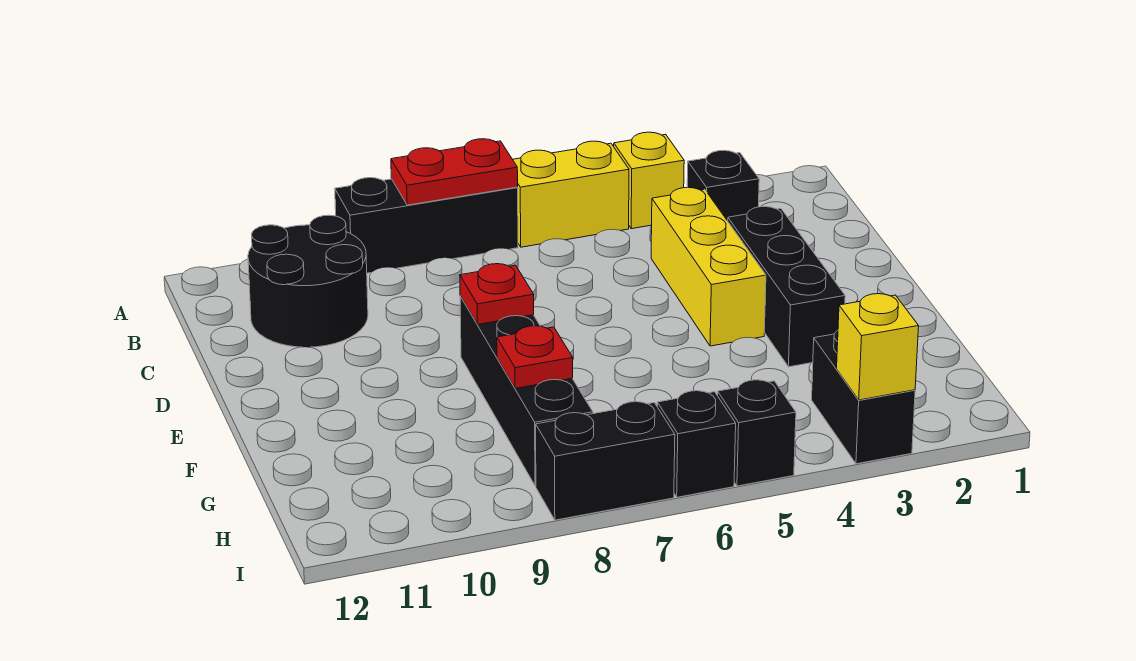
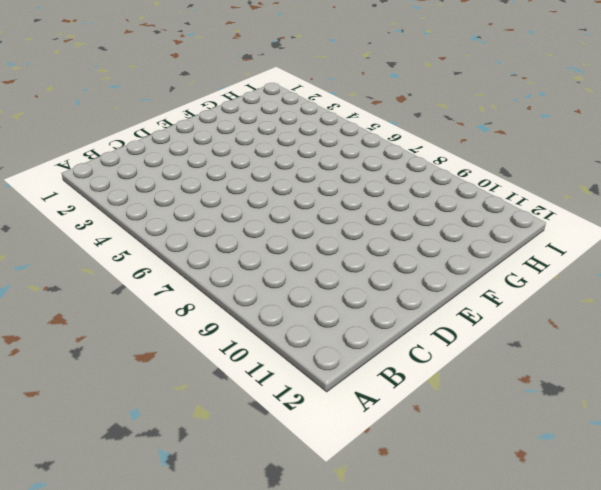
none -> yellow brick A4 level 1
none -> yellow brick A5:A6 level 1
none -> black brick A7:A9 level 1

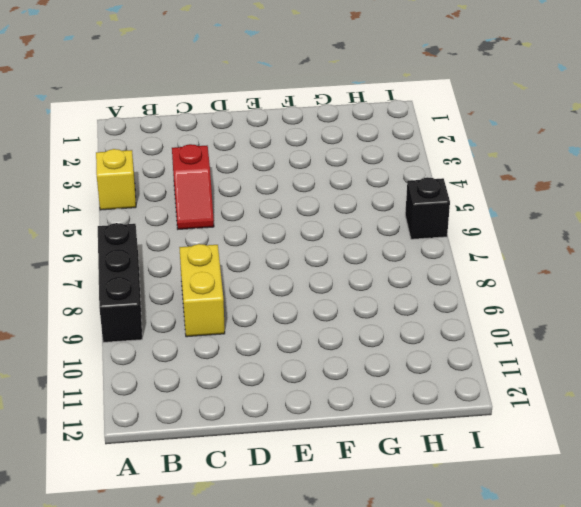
red slope C4:C5 level 1 top 4 -> yellow brick C4:E4 level 1
yellow brick C8:C9 level 1 -> yellow brick A5:A6 level 1
none -> black brick B3 level 1
none -> black round brick B10:C11 level 1
none -> black brick D3:F3 level 1

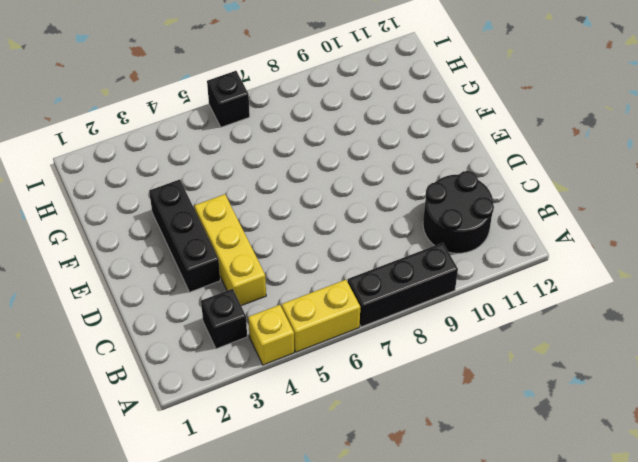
none -> black brick E8:H8 level 1
none -> black brick H3:I3 level 1
none -> black brick I5 level 1

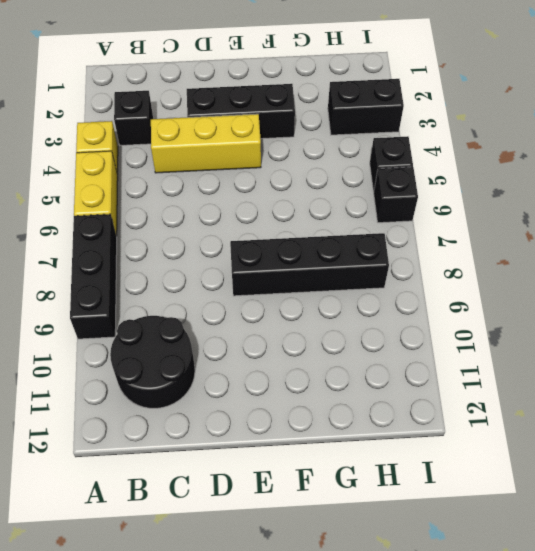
none -> black brick I7:I8 level 1
none -> red plate A7:A8 level 2
none -> red plate E8 level 2

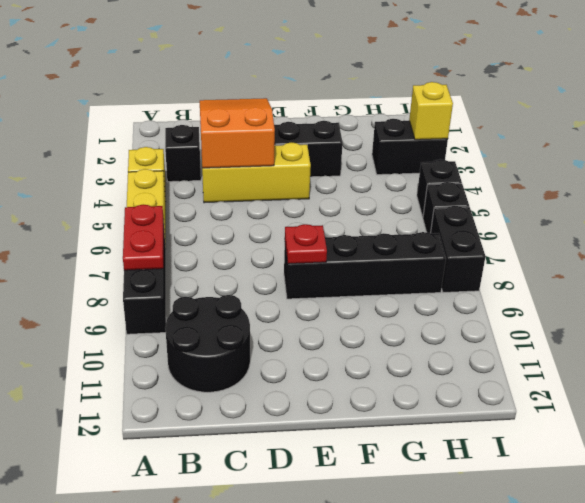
orange slope C2:D4 level 2 top 4 -> none
none -> red plate G8 level 2

